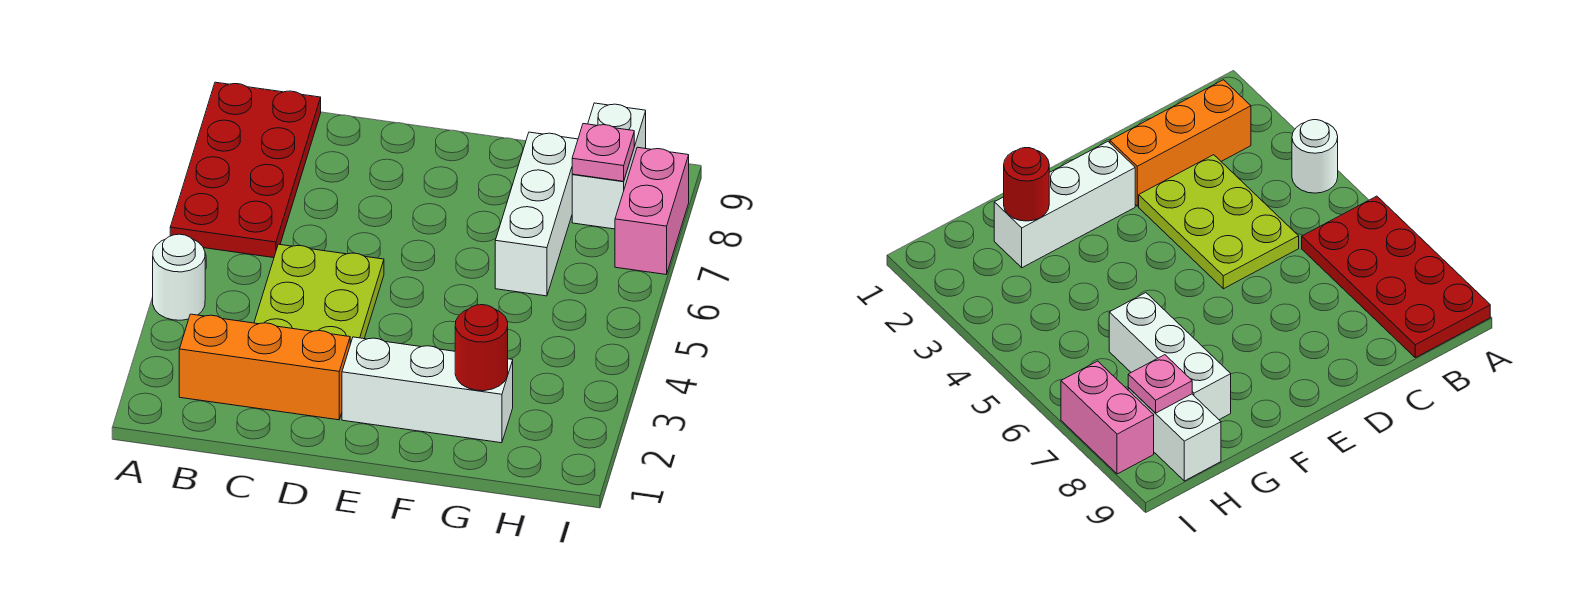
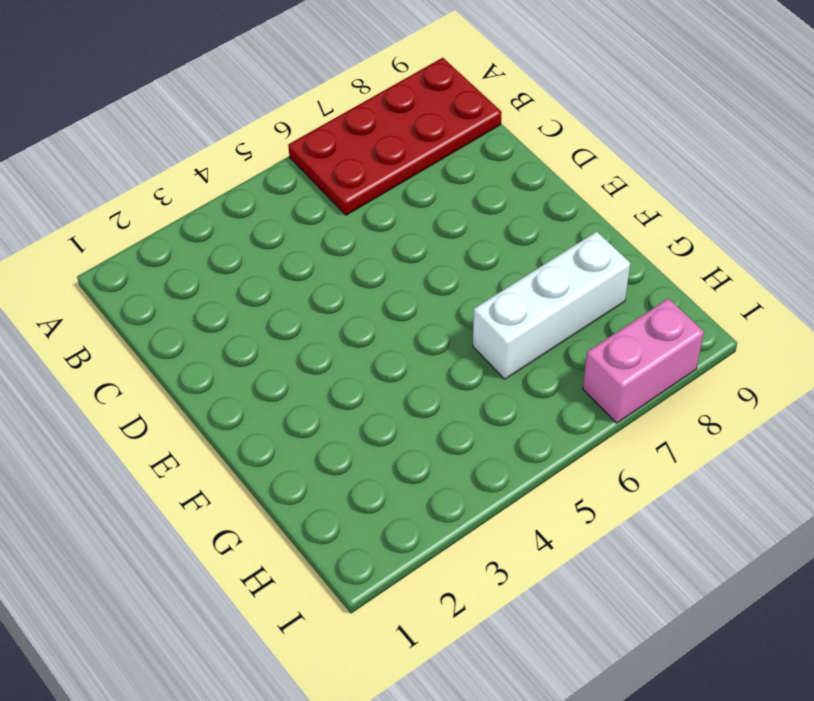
none -> white round brick A4 level 1
none -> orange brick B2:D2 level 1

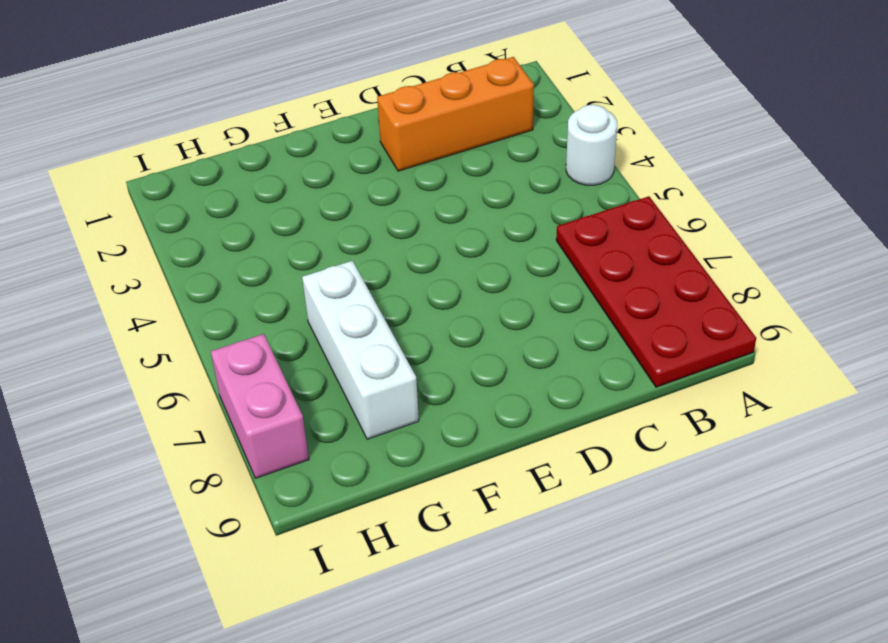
none -> lime plate C3:D5 level 1
none -> white brick E2:G2 level 1

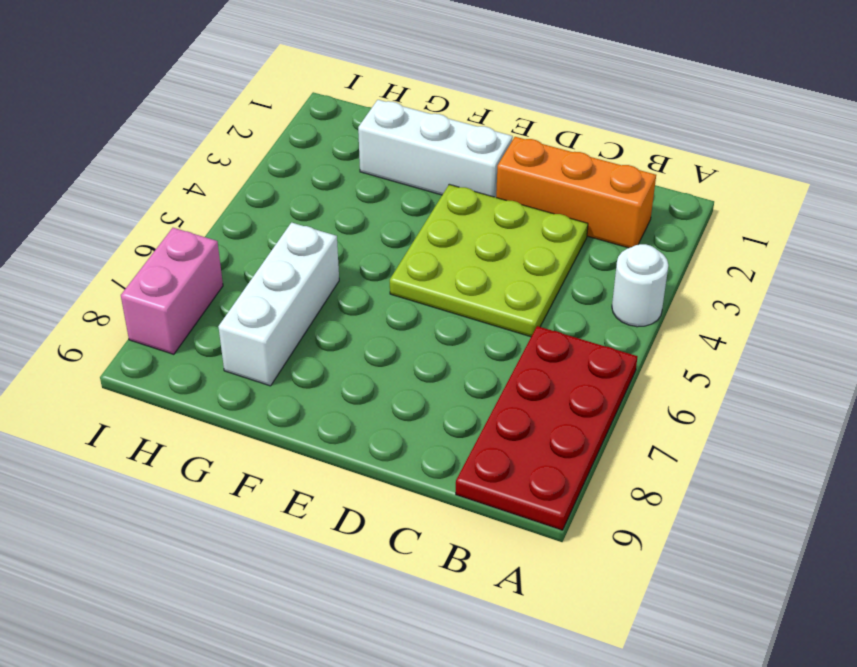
lime plate C3:E5 level 1 -> lime plate C3:D5 level 1
none -> white brick H8:H9 level 1
none -> red round brick G2 level 2

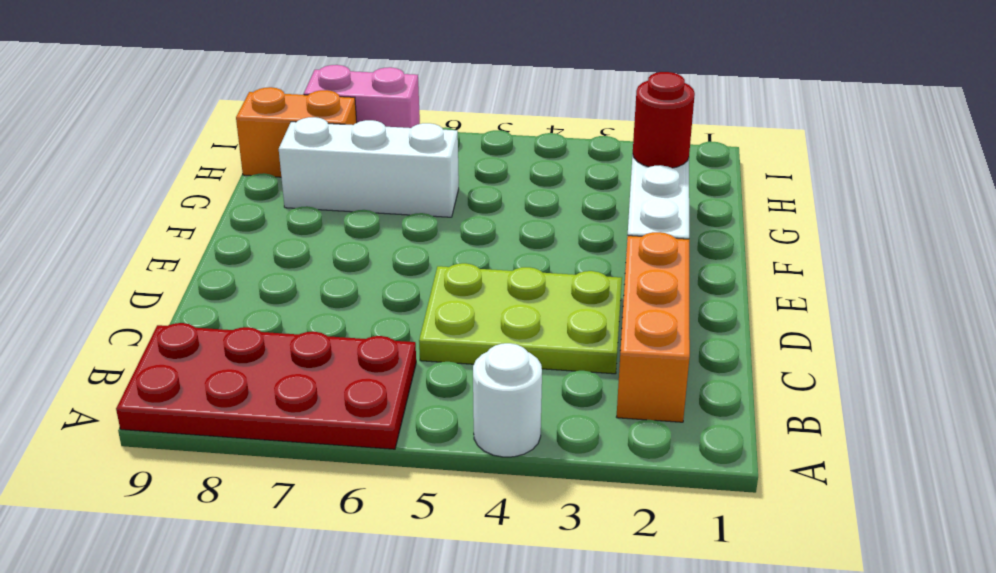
orange brick H8:H9 level 1 -> white brick H8:H9 level 1
none -> pink plate H8 level 2

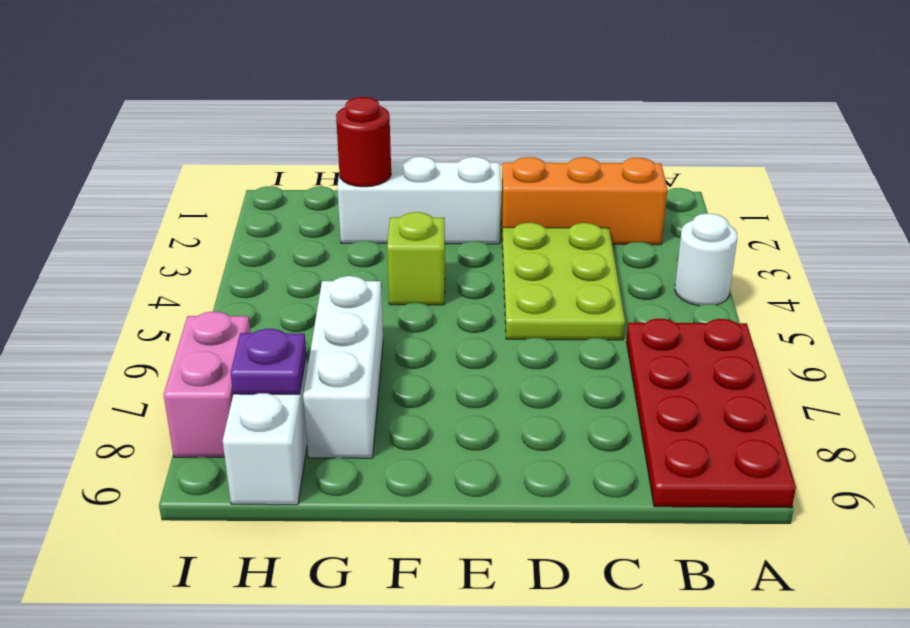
lime brick F4 level 1 -> none
purple plate H8 level 2 -> pink plate H8 level 2

